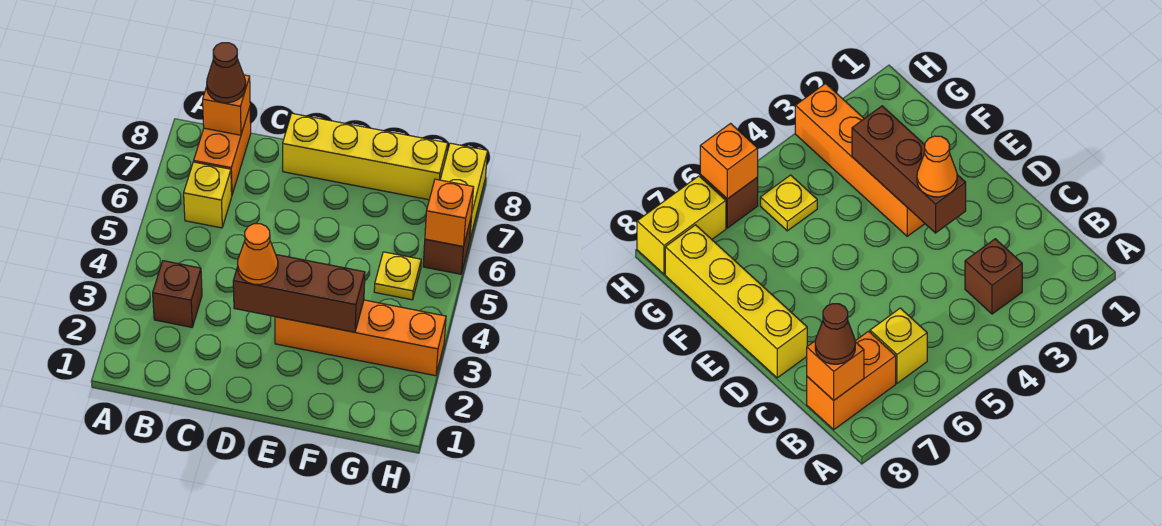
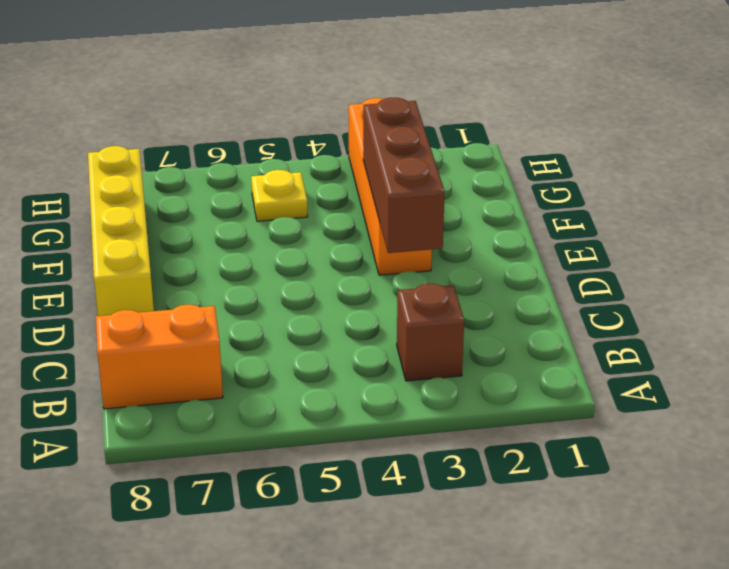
none -> yellow brick B6 level 1
none -> brown brick H6 level 1
none -> yellow brick H7:H8 level 1

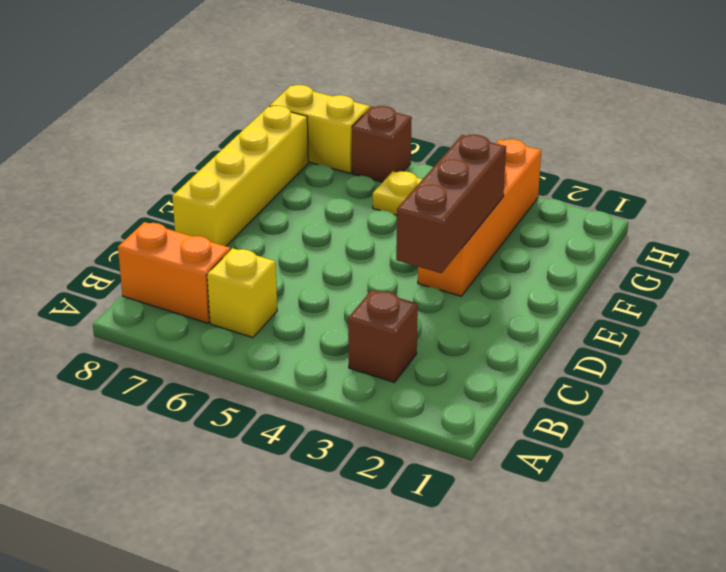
none -> orange brick B8 level 2
none -> orange brick H6 level 2
none -> brown cone B8 level 3

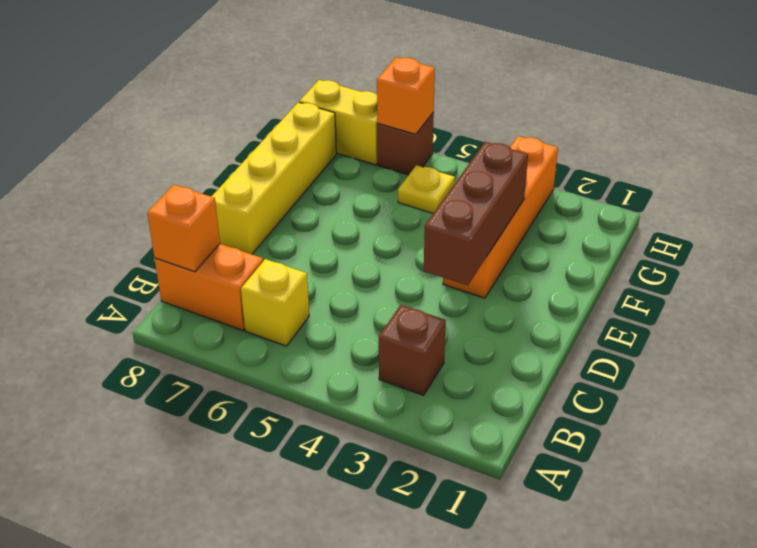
none -> brown cone B8 level 3
none -> orange cone D3 level 3

